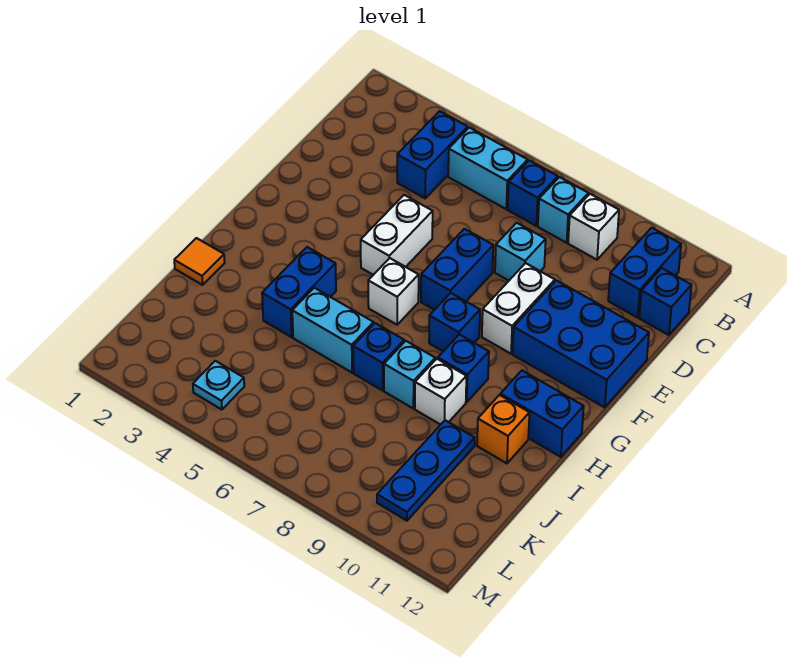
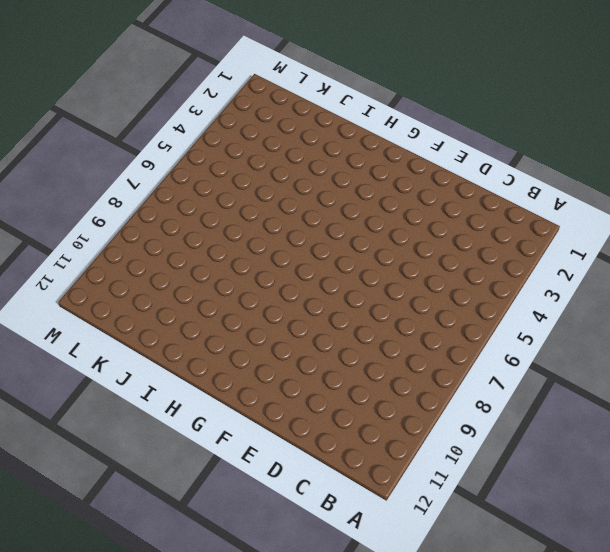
none -> blue brick B4:C4 level 1
none -> cyan brick B5:B6 level 1
none -> blue brick B7 level 1

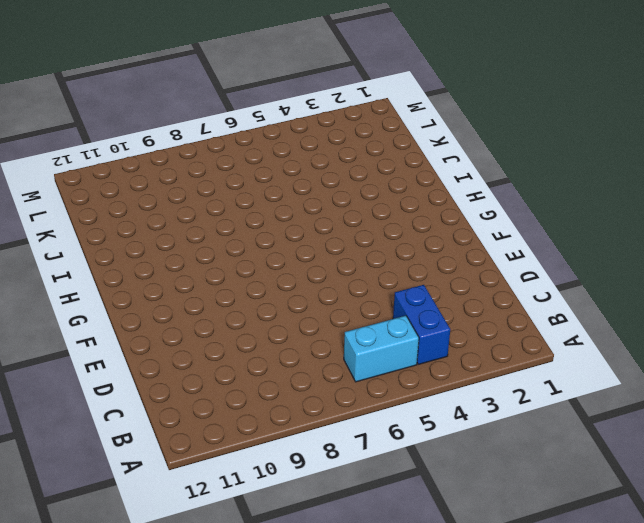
none -> blue brick B7 level 1
none -> cyan brick B8 level 1
none -> white brick B9 level 1

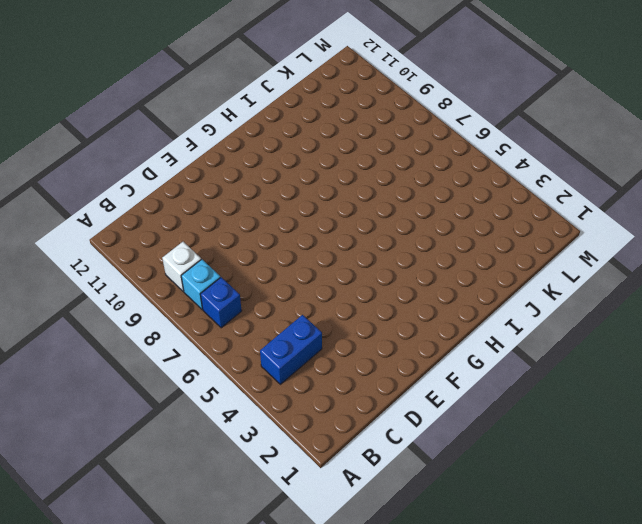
none -> cyan brick B5:B6 level 1
none -> blue brick B11:C11 level 1
none -> blue brick C12 level 1

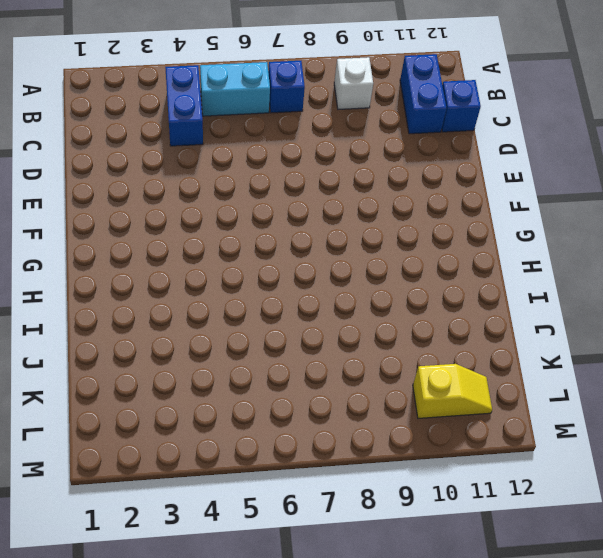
yellow slope L10:L11 level 1 top 10 -> blue plate J10:L10 level 1
none -> cyan brick B8 level 1
none -> cyan brick D8 level 1
none -> white brick E5:F5 level 1

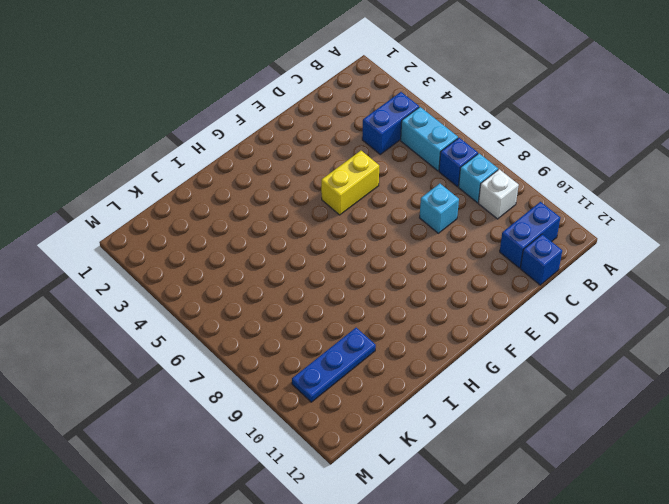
yellow brick E5:F5 level 1 -> white brick E5:F5 level 1
none -> blue brick E7:F7 level 1
none -> white brick E9:F9 level 1
none -> blue brick E10:F12 level 1

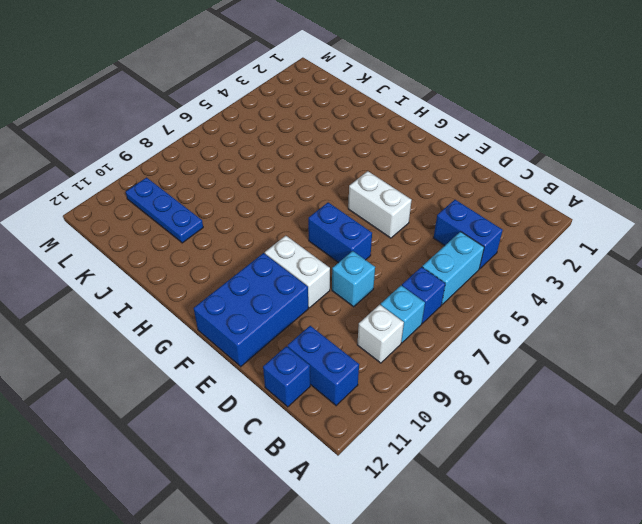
none -> white brick G6 level 1
none -> blue brick G8 level 1
none -> blue brick H4:I4 level 1

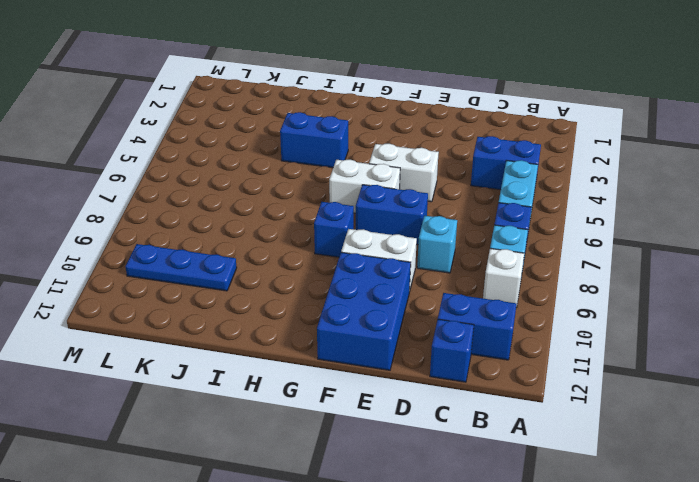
white brick F6:G6 level 1 -> white brick G6 level 1
none -> blue brick H9 level 1
none -> blue brick H11:H12 level 1
none -> orange tile I1 level 1

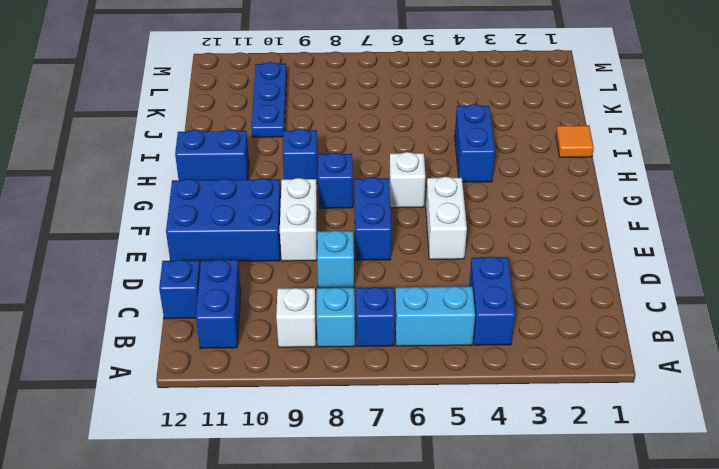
none -> cyan brick I5:I6 level 1
none -> blue brick I7 level 1
none -> cyan brick I8 level 1

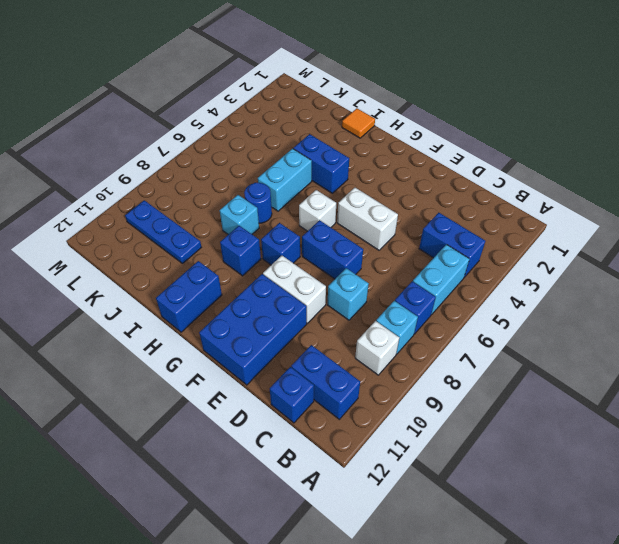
blue round brick I7 level 1 -> blue brick I7 level 1
none -> white brick I9 level 1
none -> orange brick I11 level 1
none -> cyan plate L4 level 1

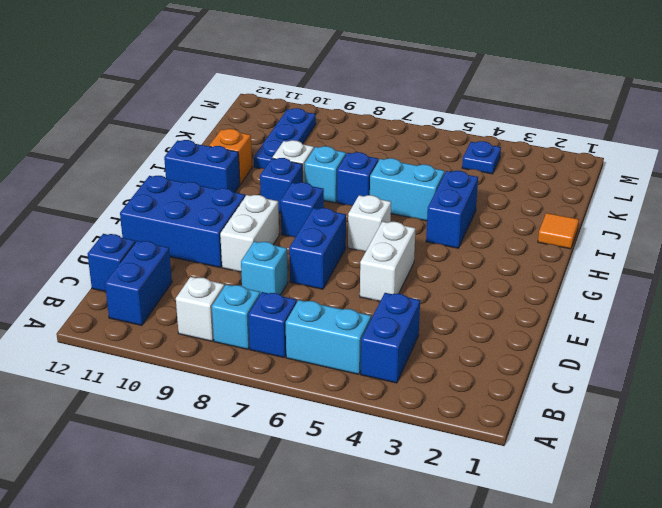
blue plate L4 level 1 -> cyan plate L4 level 1

